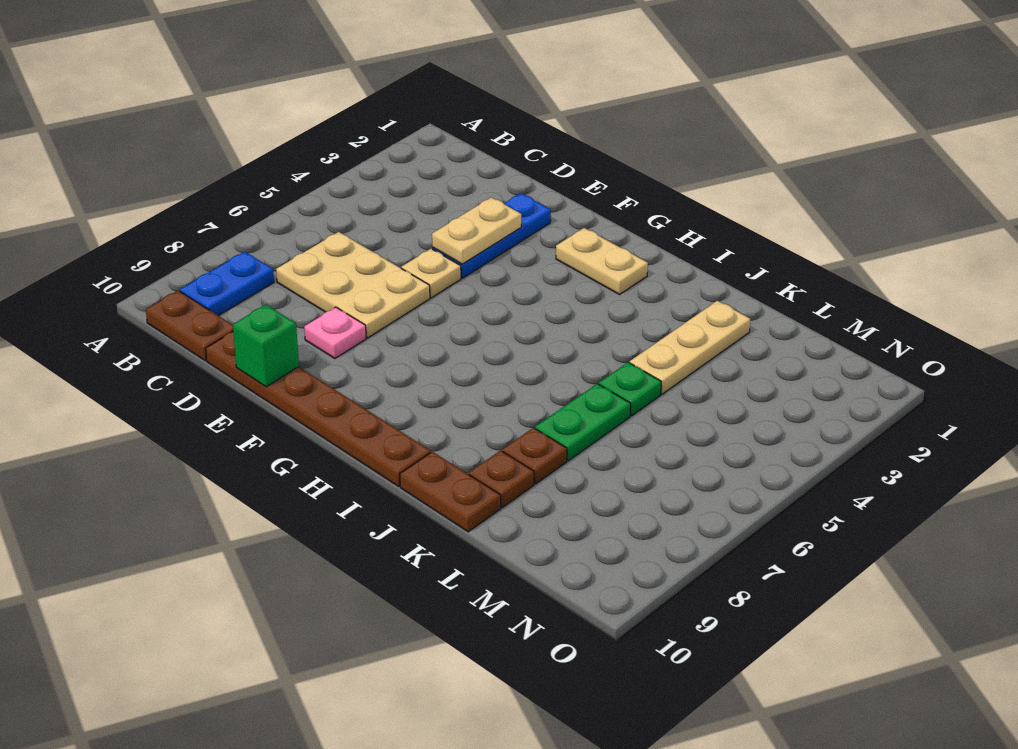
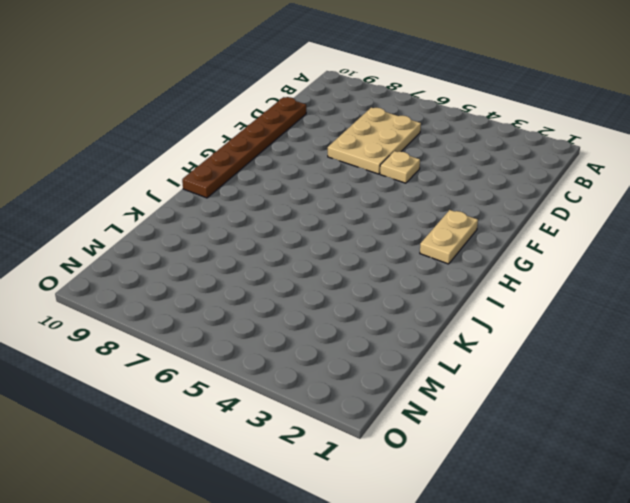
none -> blue plate B8:B9 level 1
none -> brown plate B10:C10 level 1
none -> blue plate E2:E4 level 1

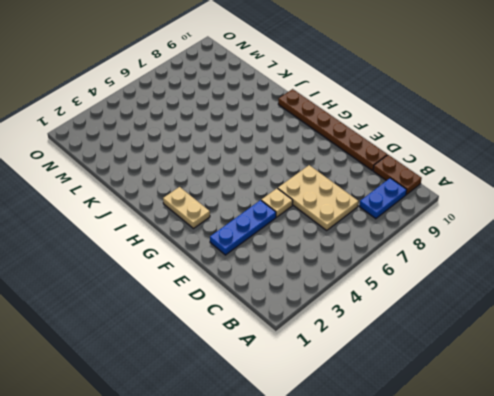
none -> pink plate E8 level 1
none -> brown plate J10:K10 level 1
none -> tan plate K2:K4 level 1

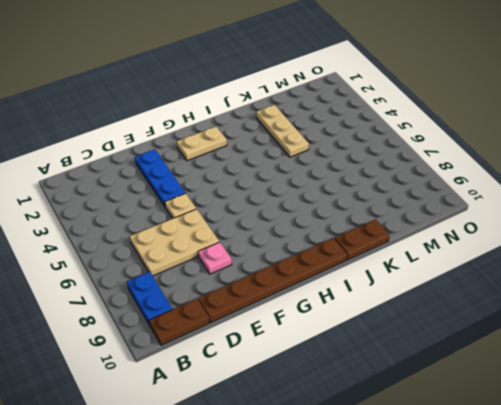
none -> green plate K5 level 1
none -> green plate K6:K7 level 1
none -> brown plate K8 level 1

